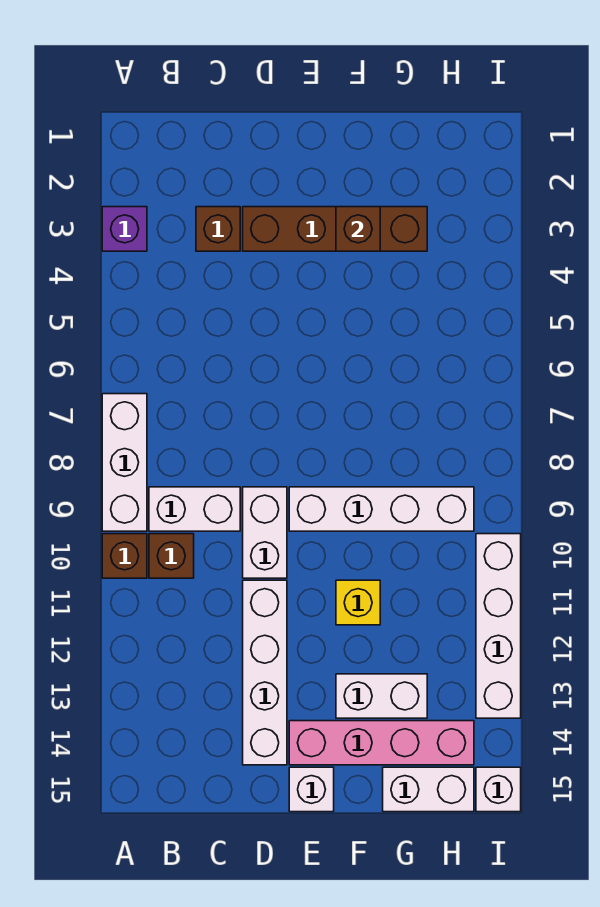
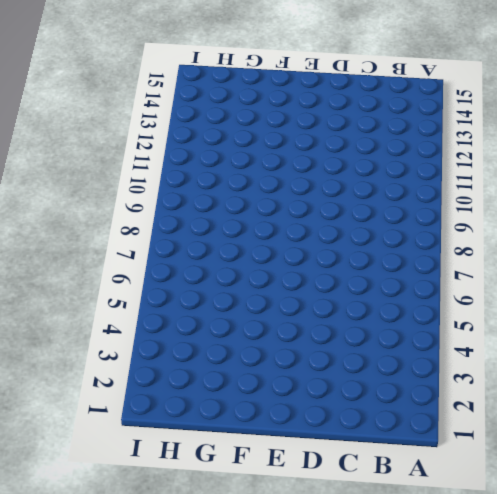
none -> purple brick A3 level 1
none -> white brick A7:A9 level 1
none -> brown brick A10 level 1

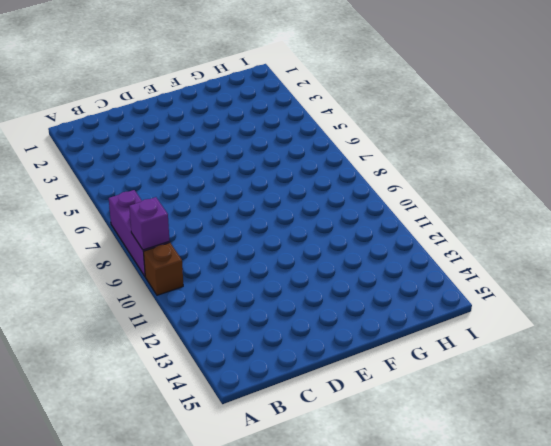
purple brick A7:A9 level 1 -> white brick A7:A9 level 1
purple brick A9 level 2 -> purple brick A3 level 1
none -> white brick B9:C9 level 1
none -> brown brick B10 level 1
none -> brown brick C3 level 1

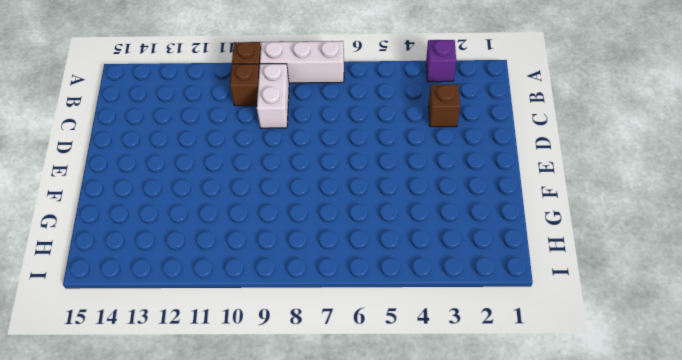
none -> brown brick D3:G3 level 1
none -> white brick D9:D10 level 1
none -> white brick D11:D14 level 1

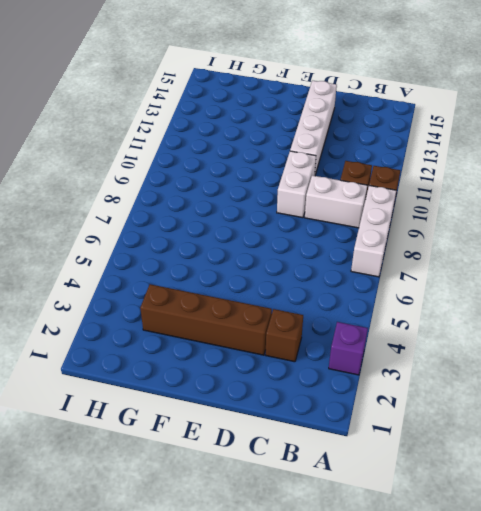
none -> white brick E9:H9 level 1
none -> pink brick E14:H14 level 1
none -> white brick E15 level 1

